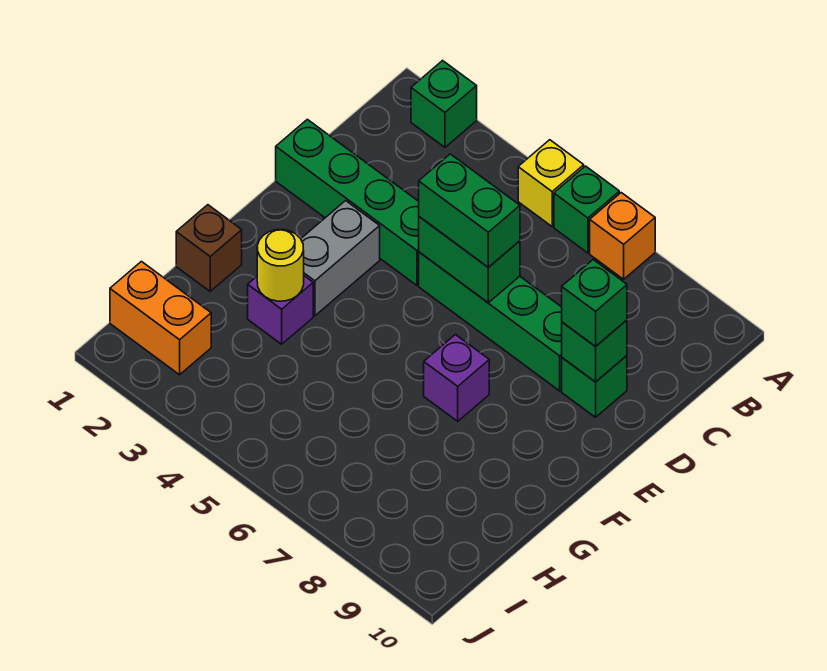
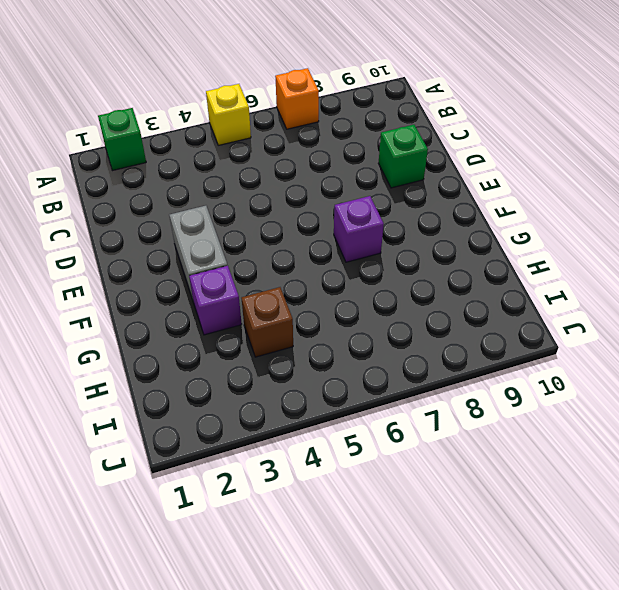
brown brick H4 level 1 -> brown brick G1 level 1
none -> green brick A6 level 1
none -> green brick D1:D4 level 1
none -> green brick D5:D8 level 1

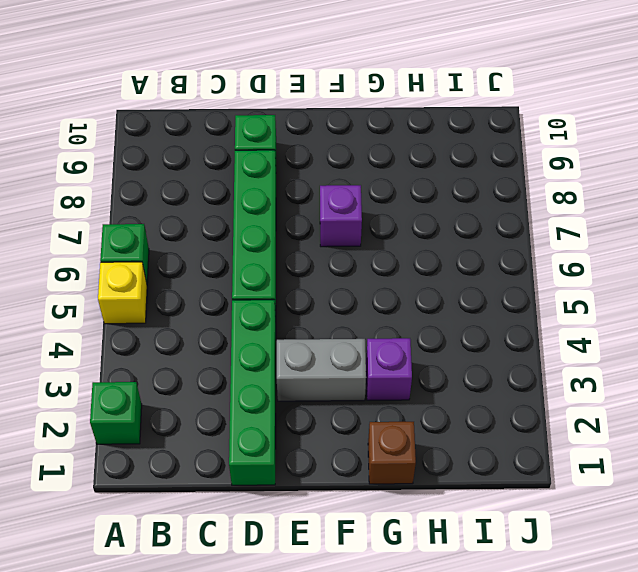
none -> orange brick A7 level 1
none -> orange brick I1:I2 level 1
none -> green brick D5:D6 level 2

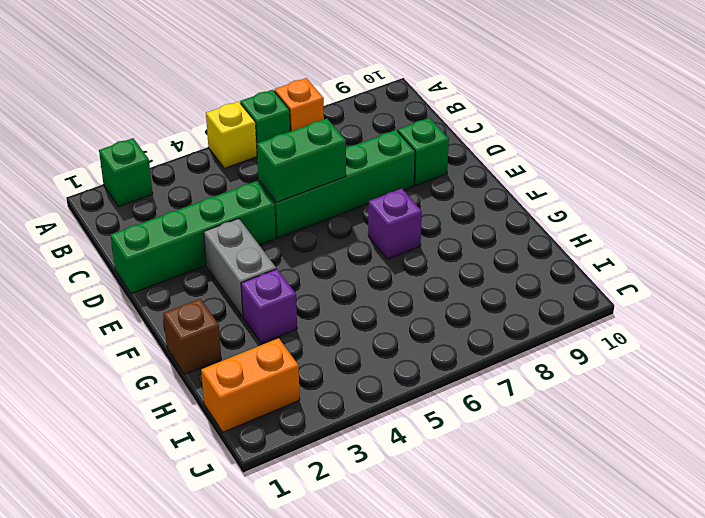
none -> green brick D9 level 2
none -> yellow round brick G3 level 2
none -> green brick D5:D6 level 3

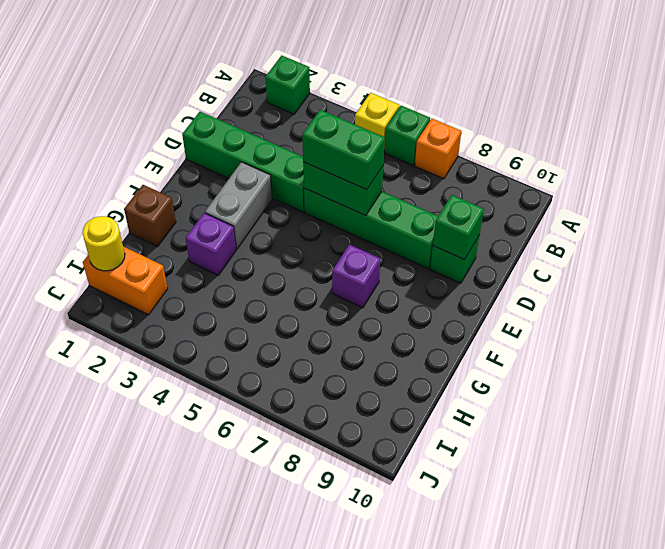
yellow round brick I1 level 2 -> yellow round brick G3 level 2
none -> green brick D9 level 3

